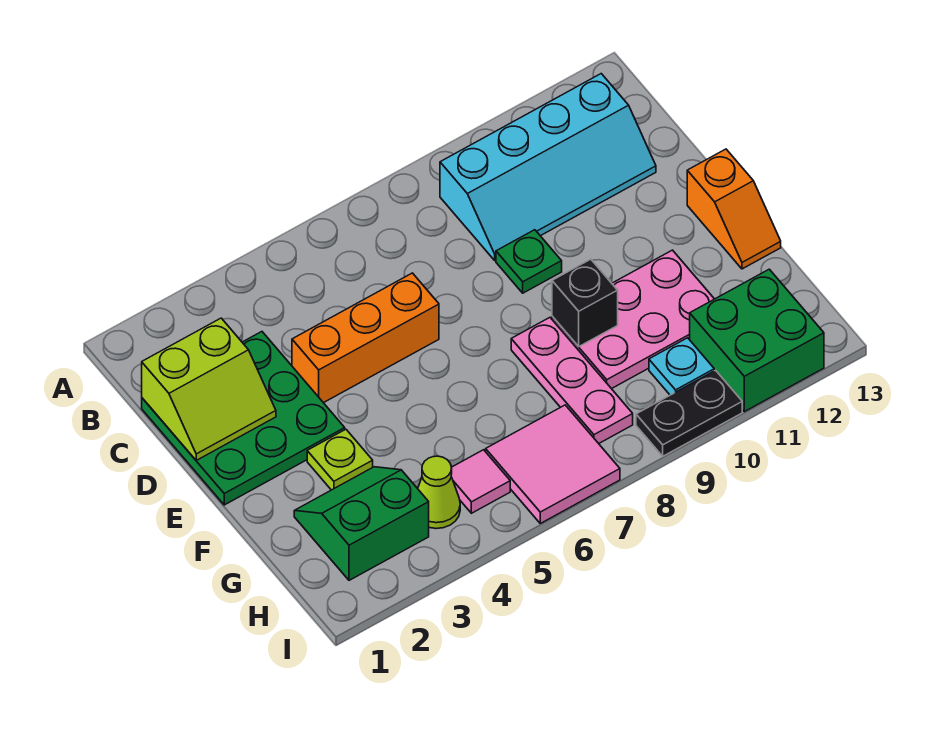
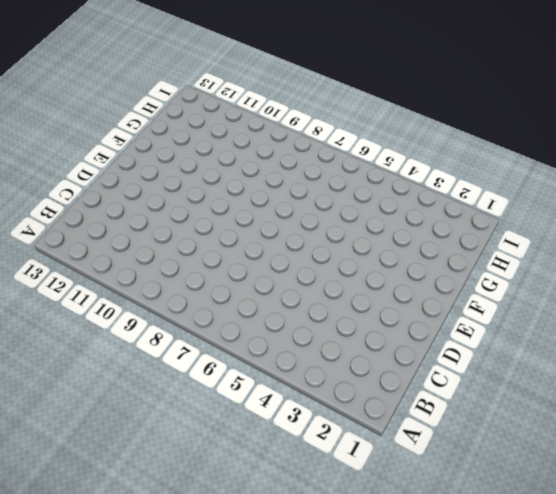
none -> cyan slope B9:C12 level 1 top B
none -> green plate C1:E3 level 1
none -> orange brick D4:D6 level 1

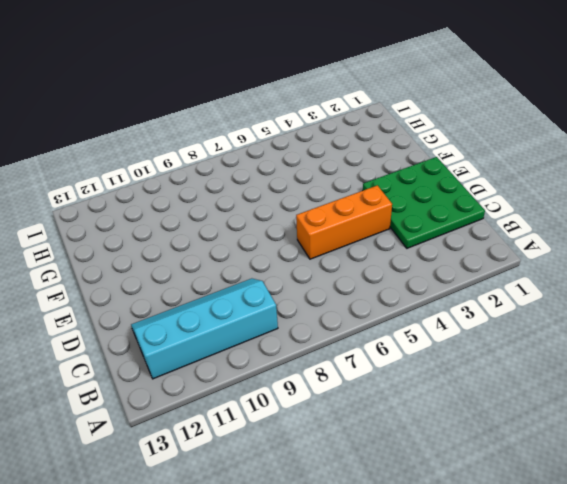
none -> green plate D9 level 1
none -> orange slope E13:F13 level 1 top E
none -> lime plate F3 level 1

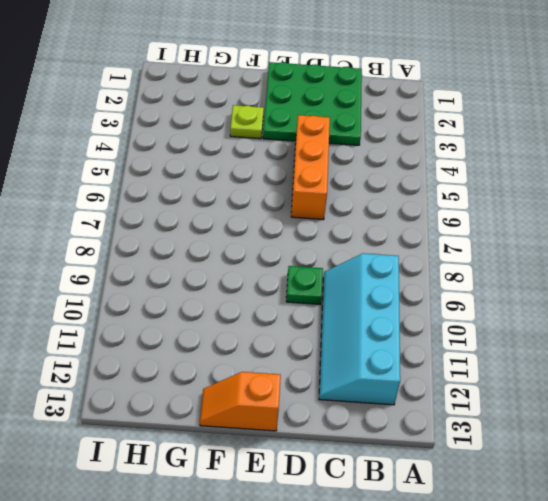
none -> pink plate F8:H8 level 1
none -> pink plate F9:G11 level 1
none -> green slope G2:H3 level 1 top H

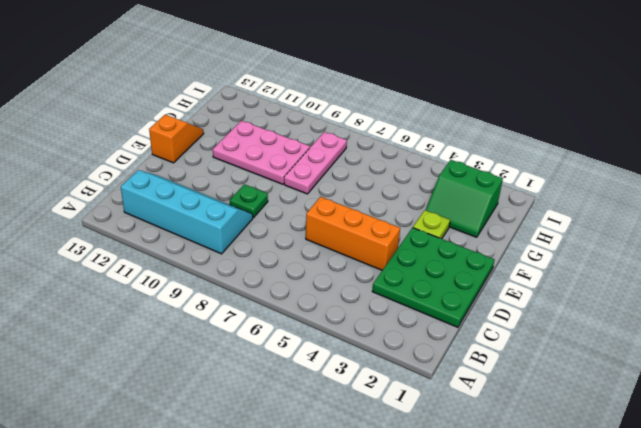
none -> lime cone H4 level 1
none -> pink tile H5 level 1
none -> pink tile H6:I7 level 1

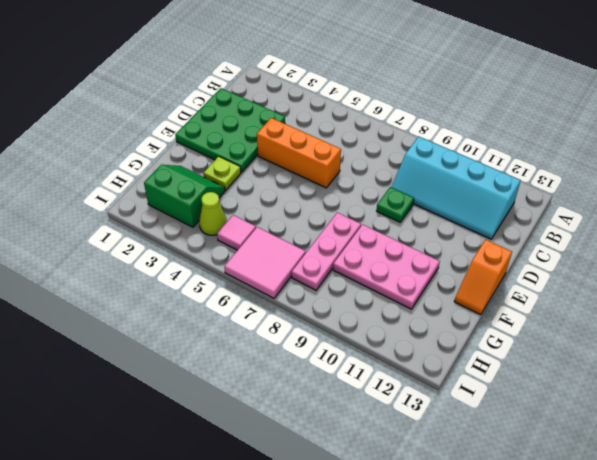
none -> cyan plate H10 level 1
none -> green brick H11:I12 level 1
none -> black plate I9:I10 level 1

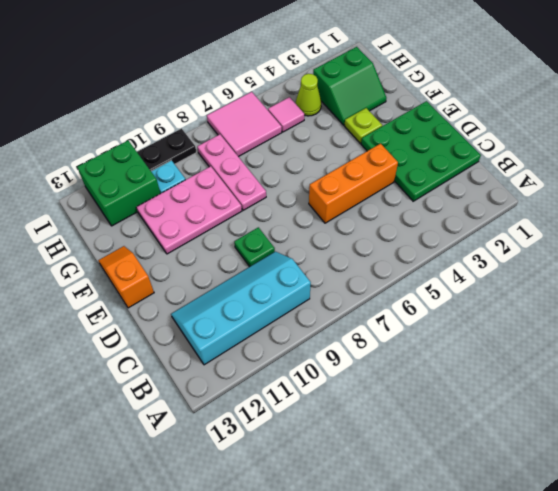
none -> lime slope C1:D2 level 2 top C
none -> black brick F9 level 2

